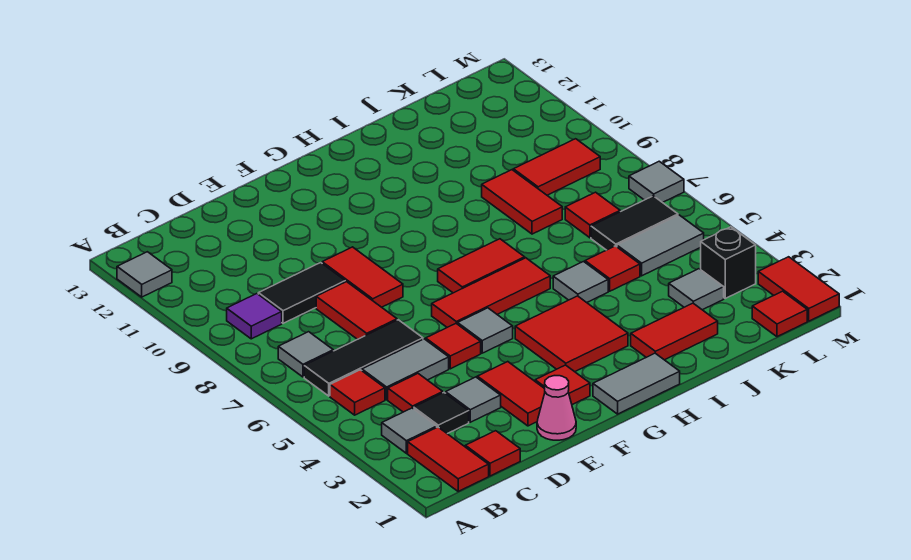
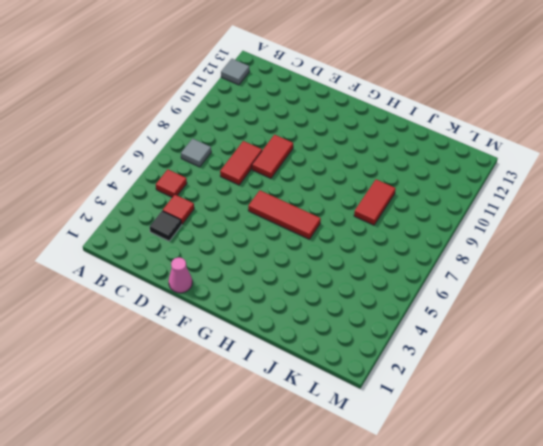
none -> red tile B1:B2 level 1
none -> grey tile B3 level 1
none -> black tile B6:D6 level 1
none -> purple tile B9 level 1

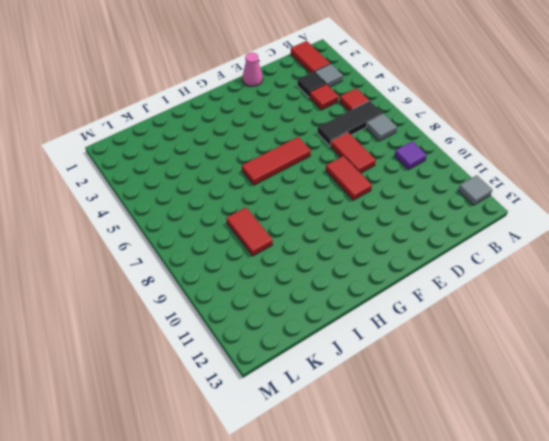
none -> red tile C1 level 1
none -> grey tile C5:D5 level 1
none -> black tile C9:D9 level 1
none -> grey tile D3 level 1

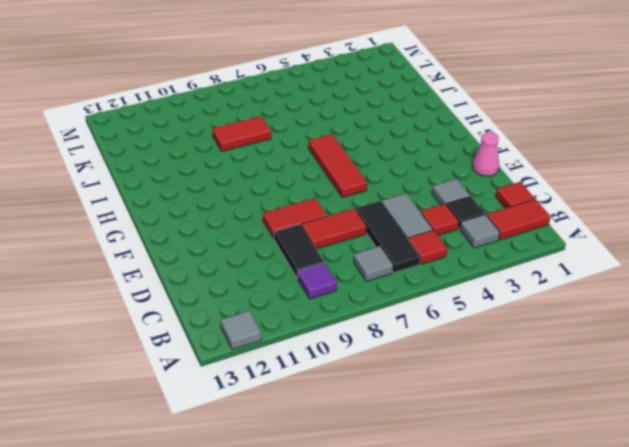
none -> red tile E2:E3 level 1
none -> red tile E5 level 1
none -> red tile F2 level 1
none -> grey tile F5 level 1

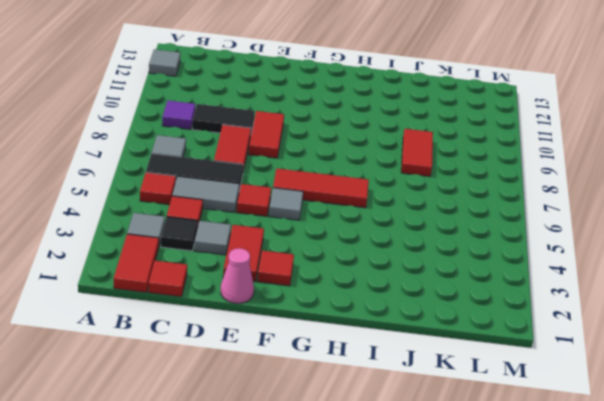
none -> grey tile G1:H1 level 1
none -> red tile G3:H4 level 1
none -> red tile G7:H7 level 1
none -> red tile I2:J2 level 1

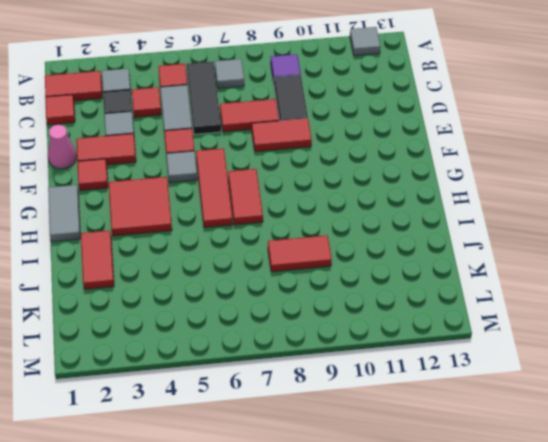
none -> grey tile I5 level 1
none -> red tile J5 level 1
none -> grey tile K3 level 1
none -> grey tile K5:L5 level 1

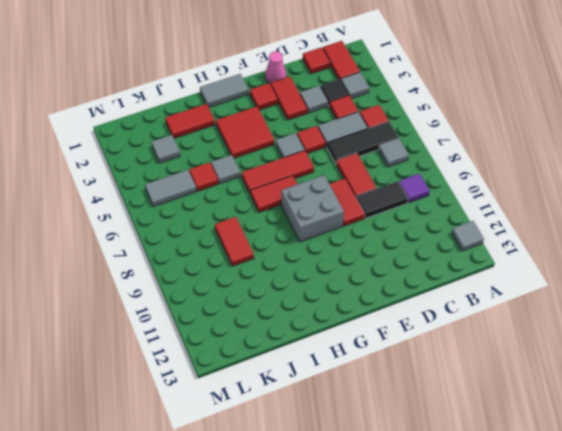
grey brick F8:G9 level 1 -> none
none -> black tile K6:L6 level 1
none -> red tile K7 level 1
none -> red tile K9:L9 level 1
none -> red tile L1 level 1

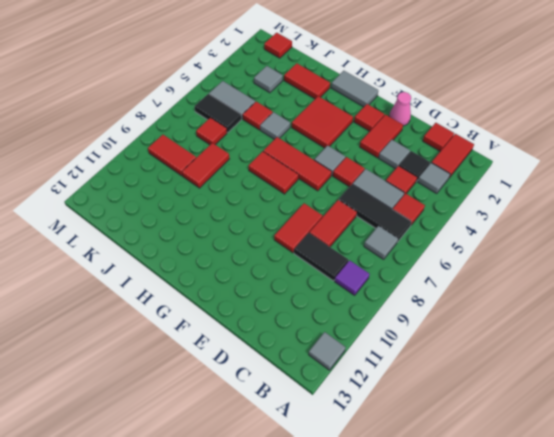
none -> black brick L3 level 1
none -> red tile M1:M2 level 1
none -> grey tile M7 level 1

